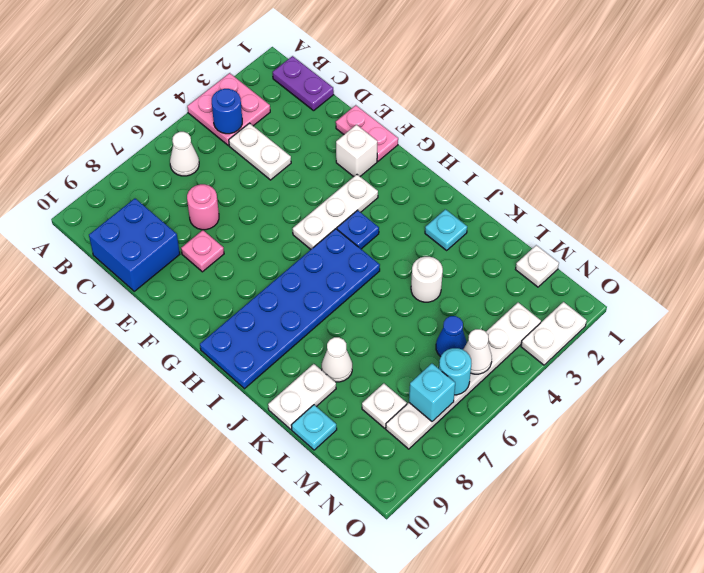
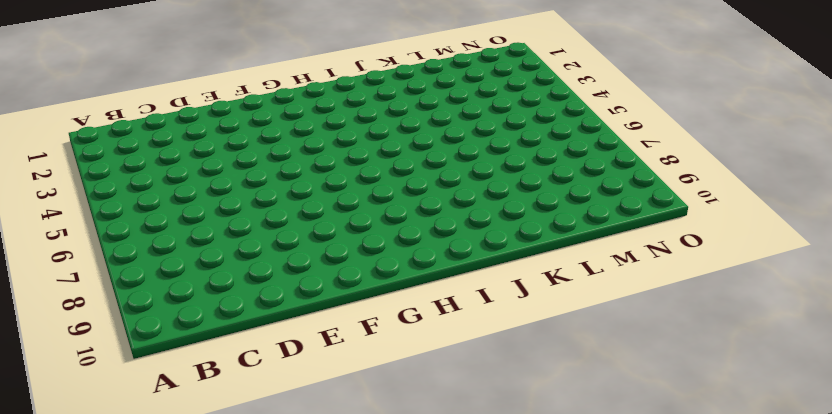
none -> pink plate A3:B4 level 1
none -> purple plate B1:C1 level 1
none -> white cone B6 level 1

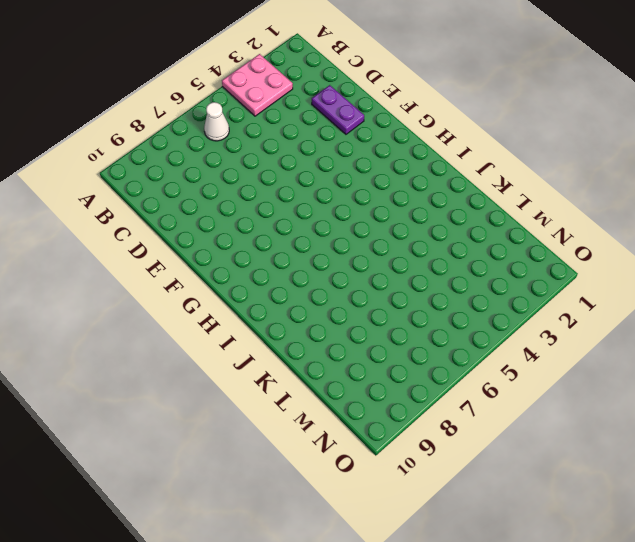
purple plate D2:E2 level 1 -> purple plate B1:C1 level 1
none -> white plate C4:D4 level 1
none -> blue brick C9:D10 level 1
none -> pink round brick D7 level 1

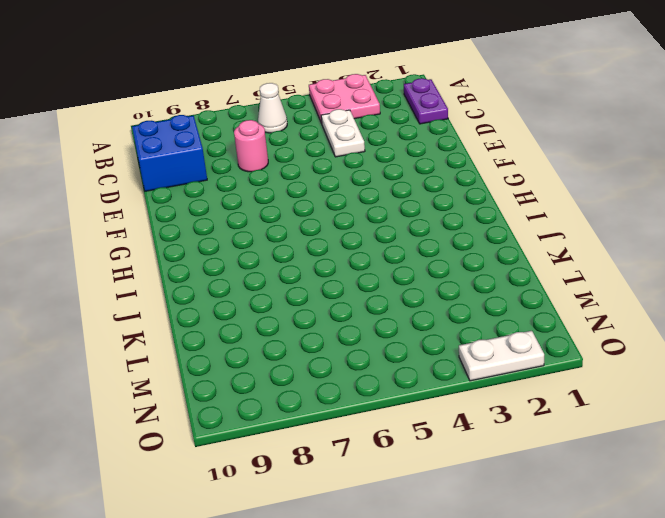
none -> pink plate E1:F1 level 1
none -> pink plate E8 level 1
none -> white brick F2 level 1

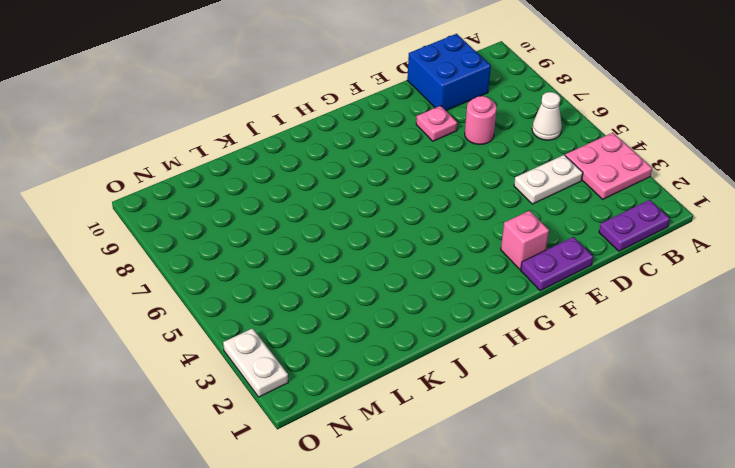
purple plate E1:F1 level 1 -> pink plate E1:F1 level 1
pink brick F2 level 1 -> white brick F2 level 1
none -> white plate G3:G5 level 1
none -> blue plate H4 level 1
none -> blue plate H5:I10 level 1

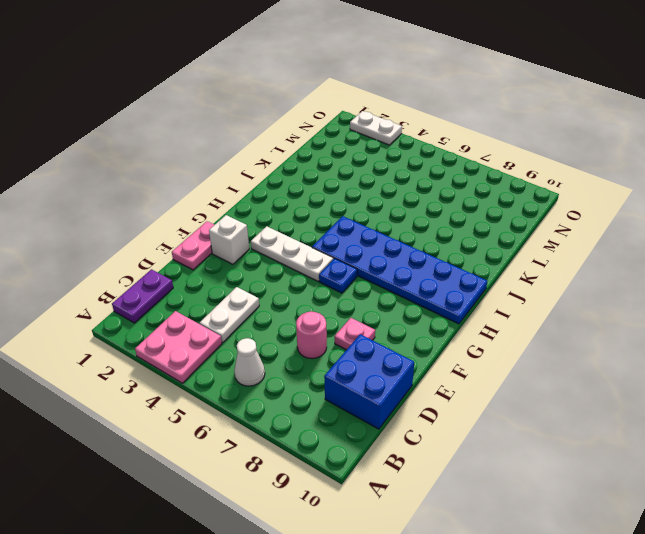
blue plate G6 level 1 -> blue plate H4 level 1
none -> cyan plate J2 level 1
none -> white round brick K4 level 1
none -> white cone K8 level 1

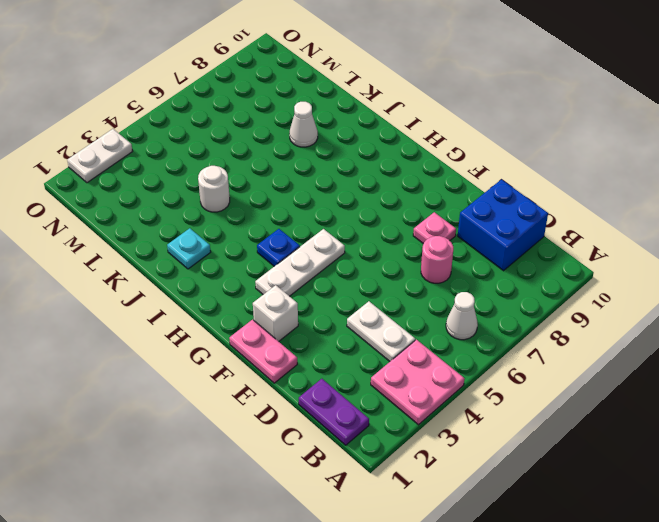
none -> blue plate H5:I10 level 1
none -> white plate K9:K10 level 1
none -> cyan plate L10 level 1

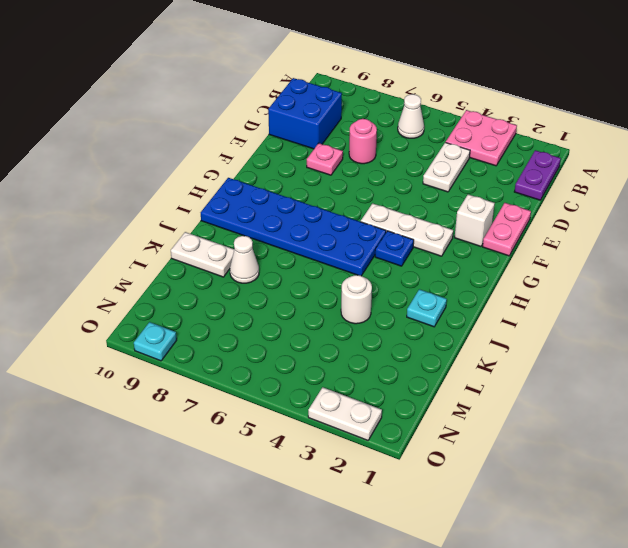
cyan plate O9 level 1 -> cyan plate L10 level 1
none -> white plate M1 level 1
none -> blue cone M5 level 1
none -> white plate M8 level 1

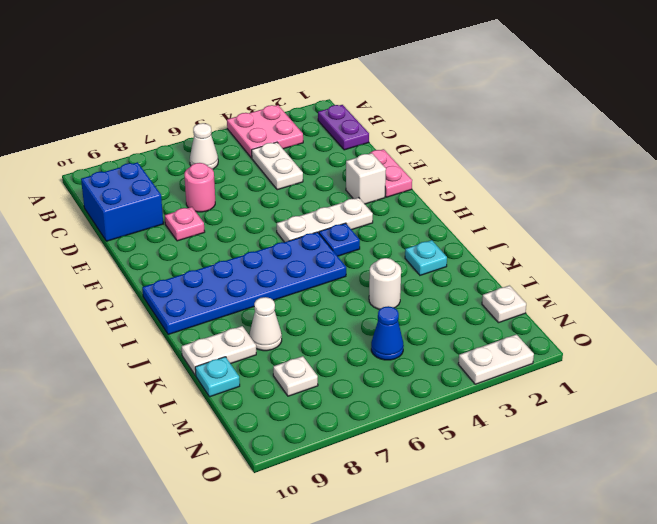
none -> white plate N3:N8 level 1
none -> blue round brick B4 level 2
none -> white cone N5 level 2

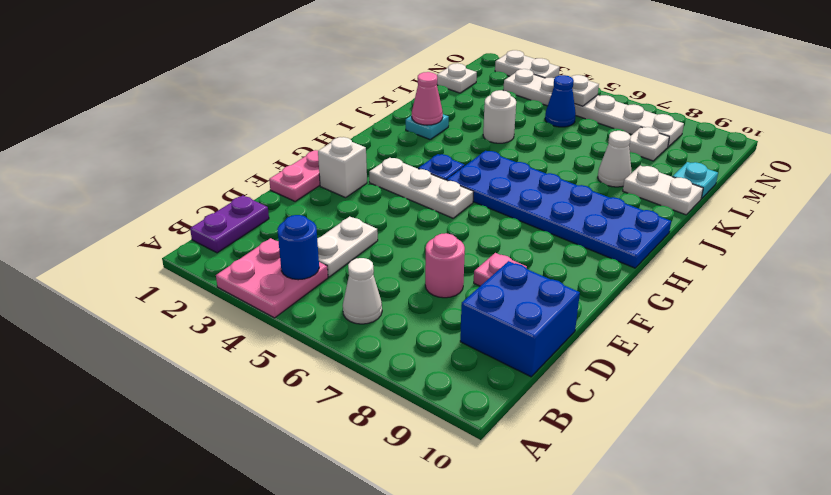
pink cone J2 level 2 -> none
white plate N5 level 2 -> white cone N5 level 2
none -> cyan round brick N6 level 2
none -> cyan brick N7 level 2

